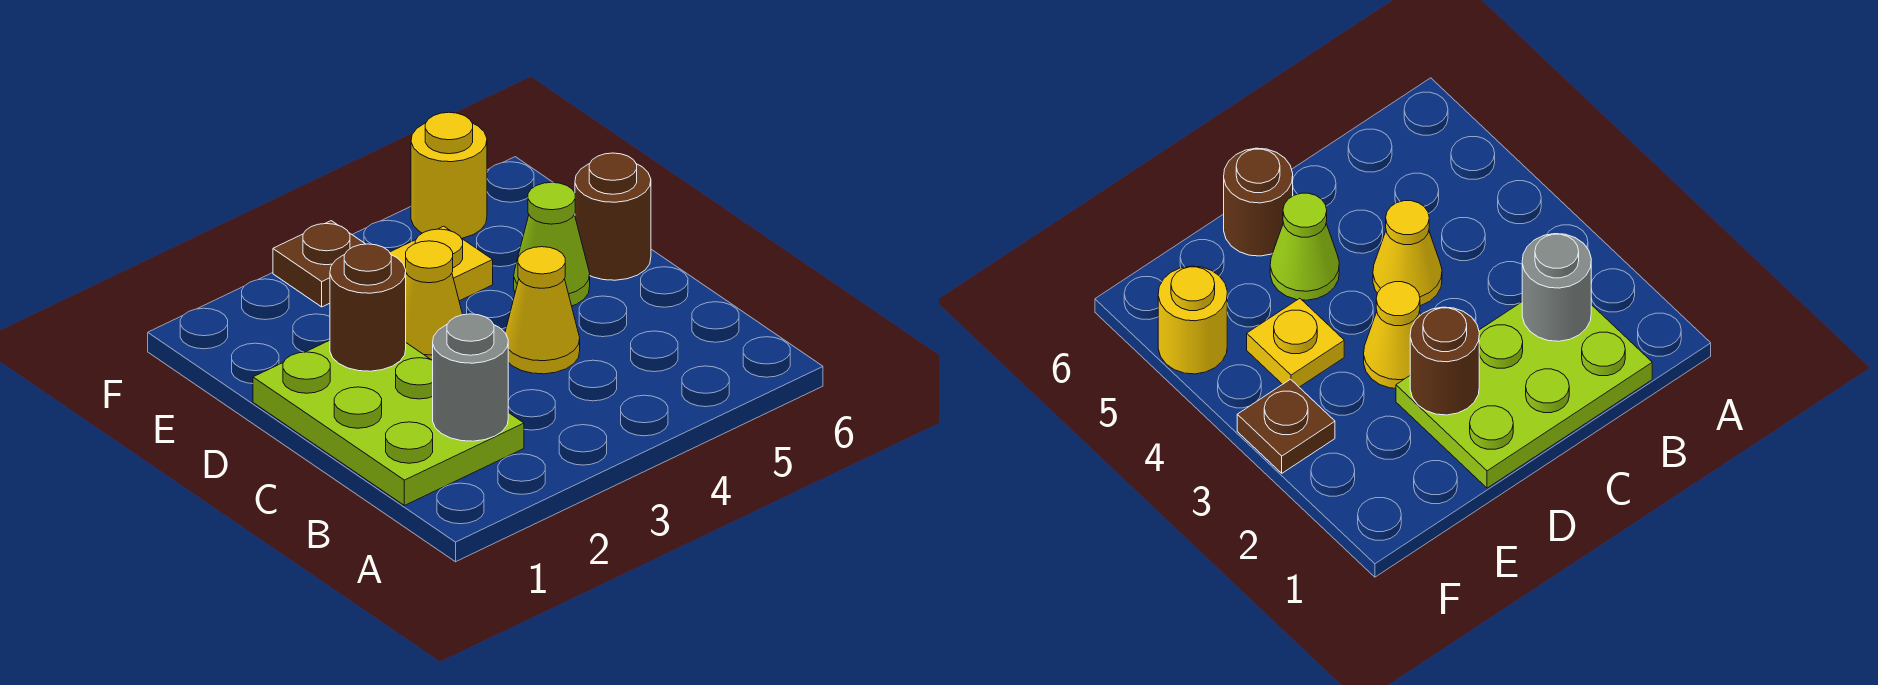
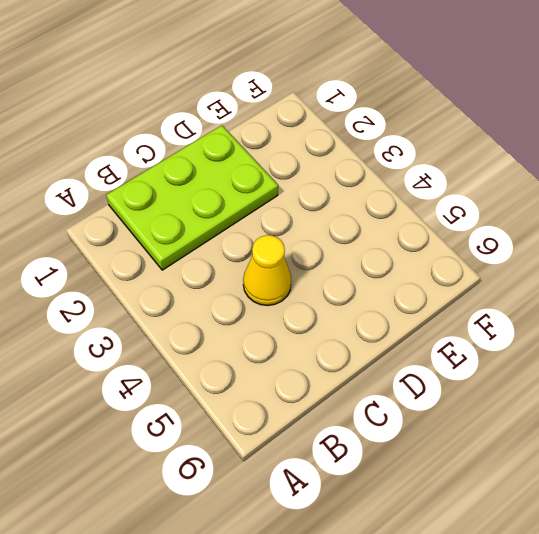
none -> yellow cone D3 level 1
none -> lime cone D5 level 1

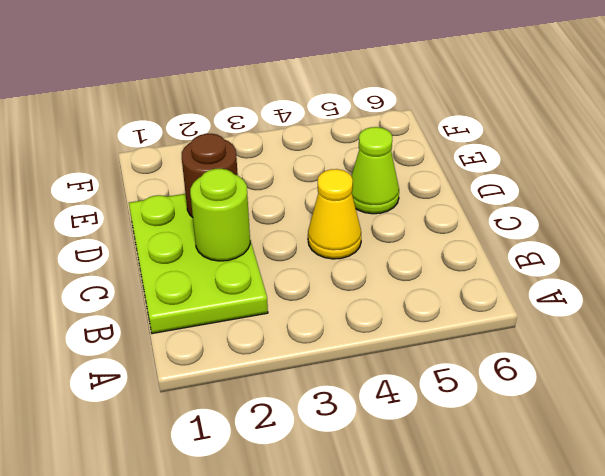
lime round brick C2 level 2 -> none
none -> yellow cone D3 level 1
none -> brown round brick D6 level 1

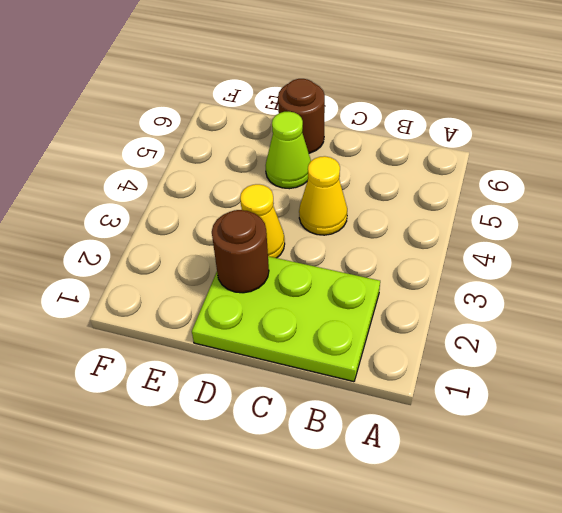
none -> yellow plate E4 level 1
none -> brown plate F3 level 1

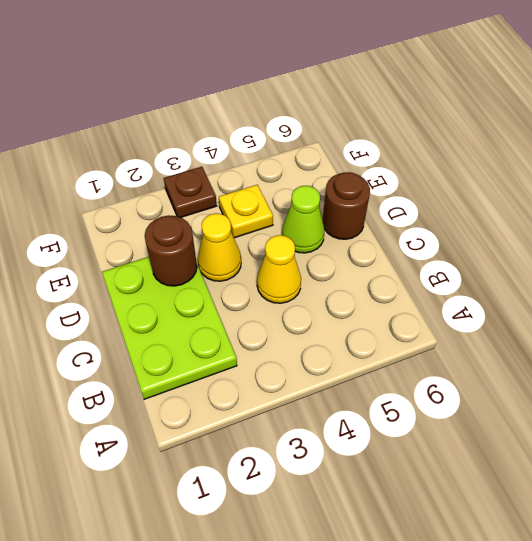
none -> yellow round brick F5 level 1
none -> grey round brick B2 level 2

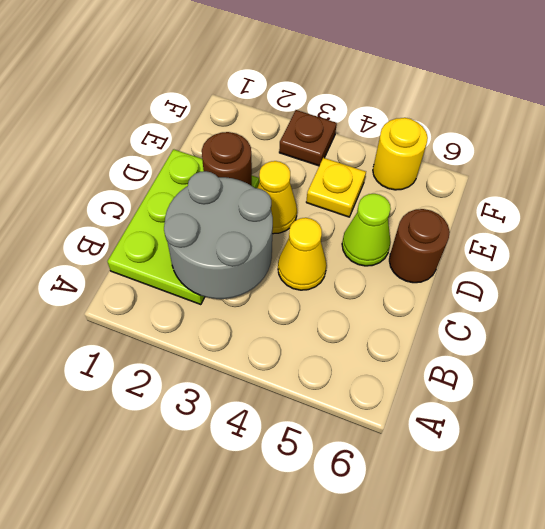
grey round brick B2:C3 level 2 -> grey round brick B2 level 2

